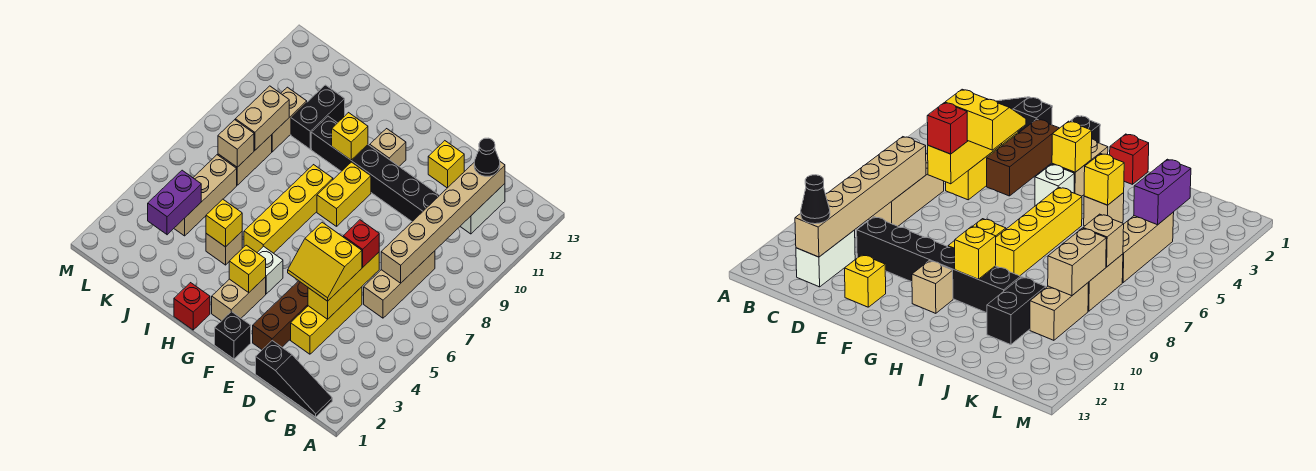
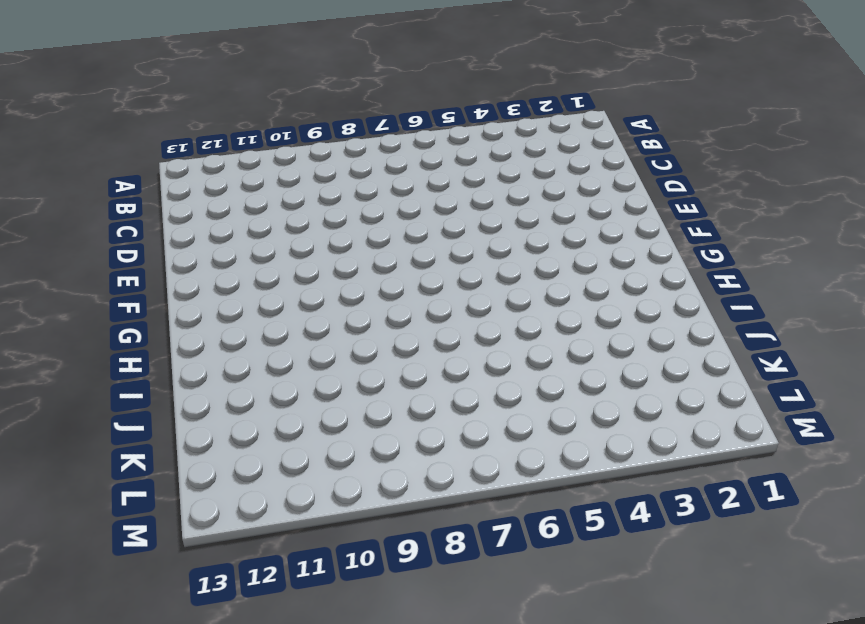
none -> black slope B1:D1 level 1 top D
none -> tan brick C6:C8 level 1
none -> white brick C11:C12 level 1
none -> yellow brick D3:D5 level 1

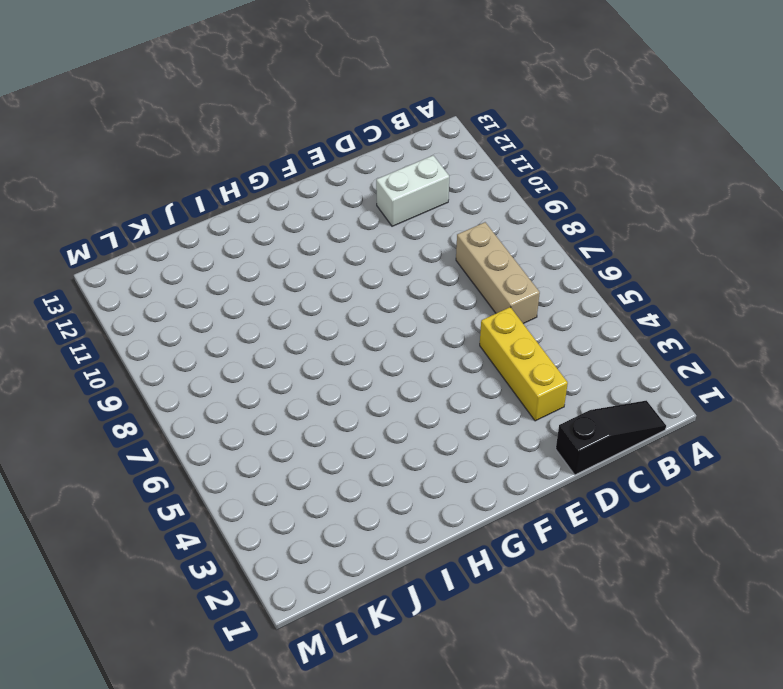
white brick C11:D11 level 1 -> white brick C11:C12 level 1
none -> black brick D10:I10 level 1
none -> brown brick E2:E4 level 1
none -> yellow brick E12 level 1
none -> black brick F1 level 1

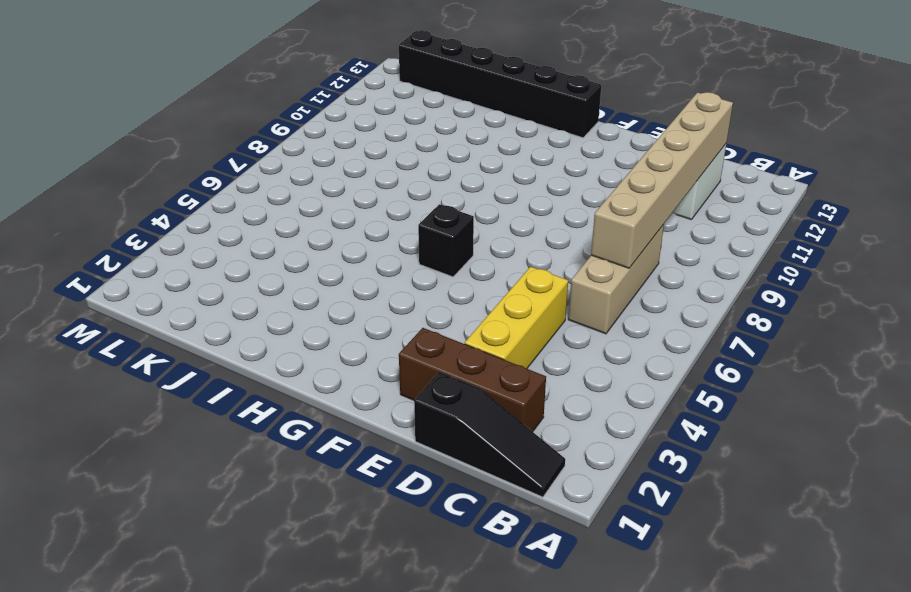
brown brick C2:E2 level 1 -> brown brick E2:E4 level 1
black brick G6 level 1 -> black brick F1 level 1
black brick G13:L13 level 1 -> black brick D10:I10 level 1
none -> yellow brick E12 level 1
none -> tan brick G2:G3 level 1
none -> white brick G4 level 1
none -> yellow brick G8:G9 level 1

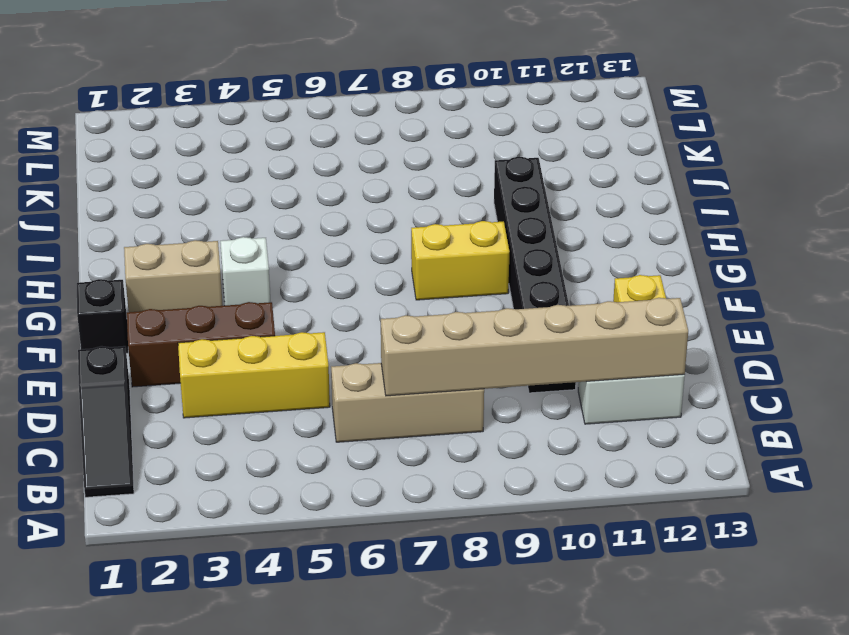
none -> tan brick G11 level 1
none -> red brick H1 level 1
none -> yellow brick H5:H8 level 1
none -> tan brick I4 level 1

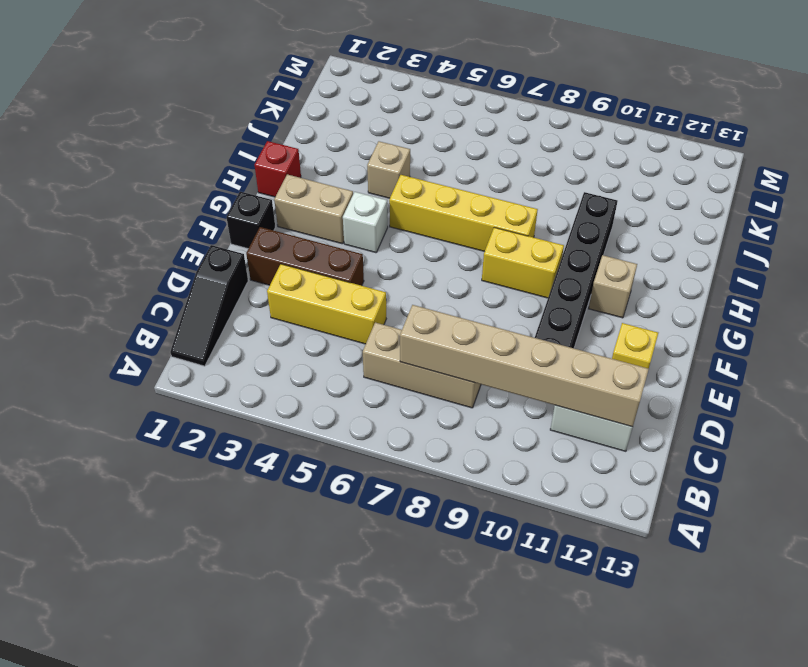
none -> black brick J10:J11 level 1
none -> tan brick K4:K6 level 1
none -> tan brick K7:K8 level 1
none -> tan brick K9:K10 level 1

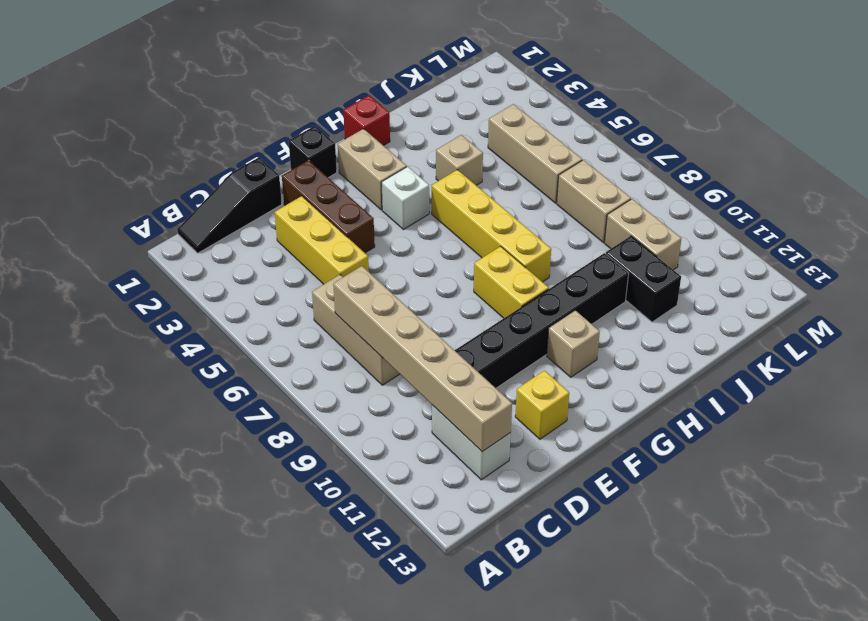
none -> yellow brick D4:D6 level 2
none -> yellow brick G3 level 2
none -> yellow brick H10 level 2
none -> yellow brick I4 level 2

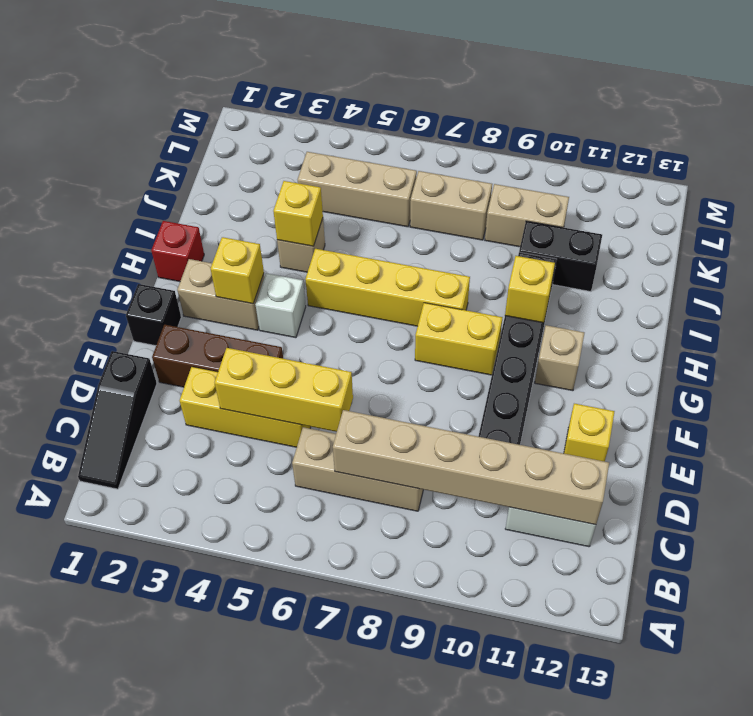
none -> purple brick K3:K4 level 2
none -> tan brick K7 level 2
none -> tan brick K8:K9 level 2
none -> black cone C12 level 3

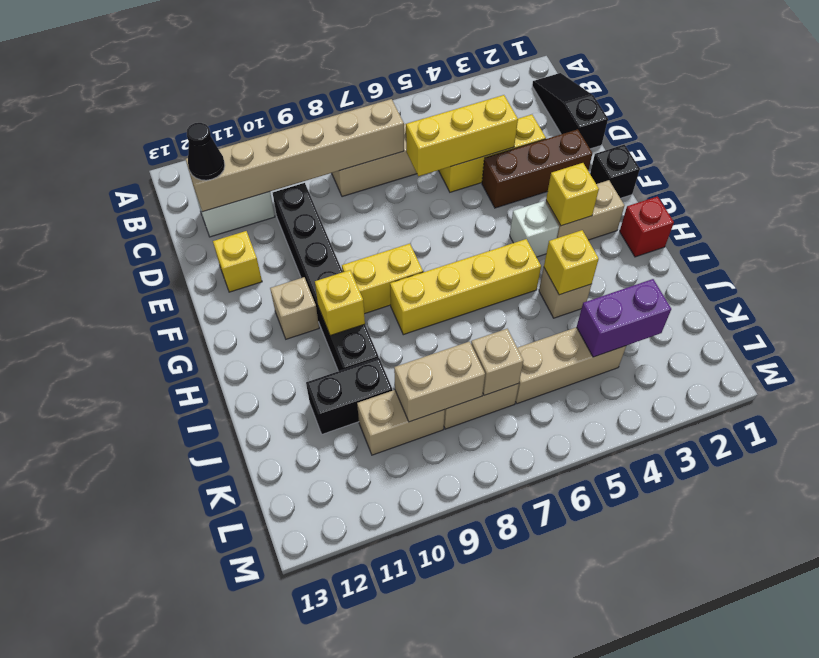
none -> yellow slope D4:E5 level 3 top 5
none -> red brick D6 level 3

